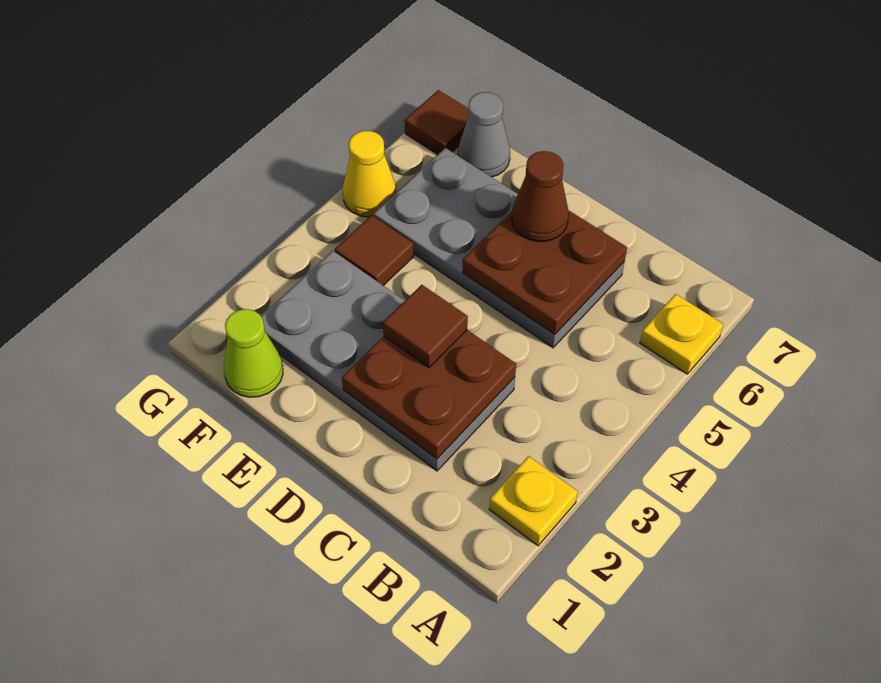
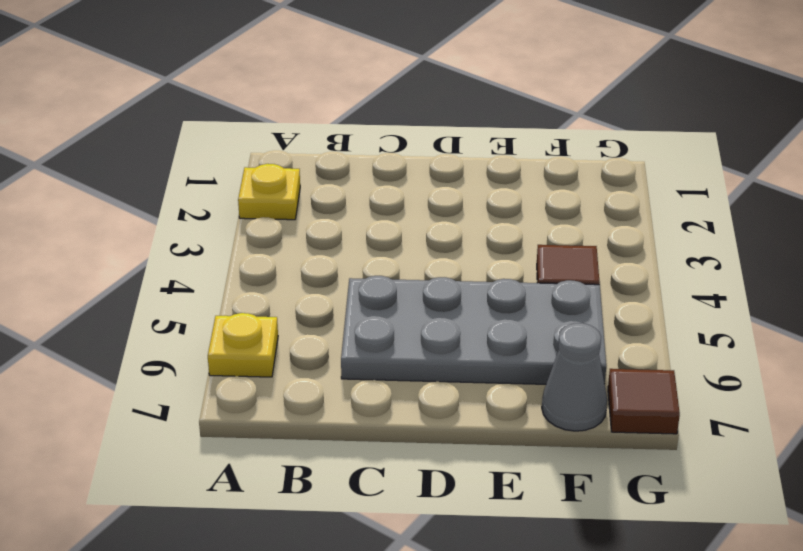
none -> grey plate C2:F3 level 1
none -> lime cone F1 level 1
none -> yellow cone G5 level 1

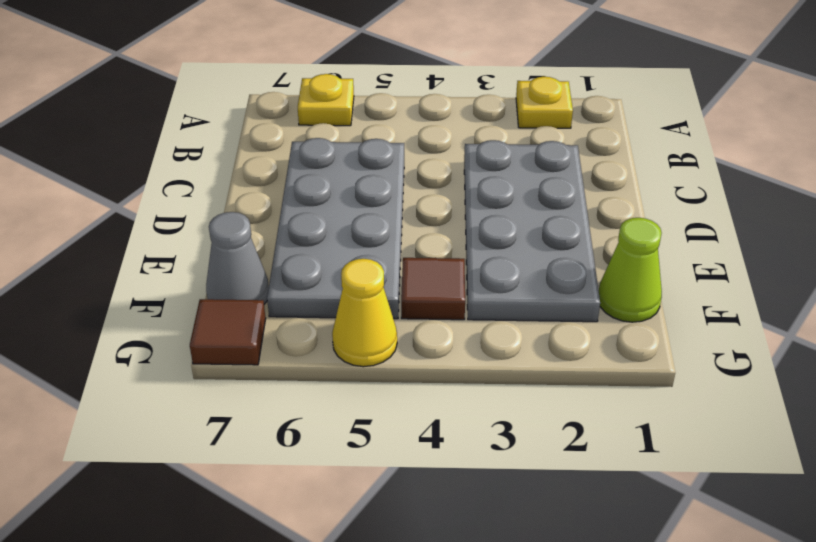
none -> brown plate C2:D3 level 2
none -> brown plate C5:D6 level 2
none -> brown tile D3 level 3

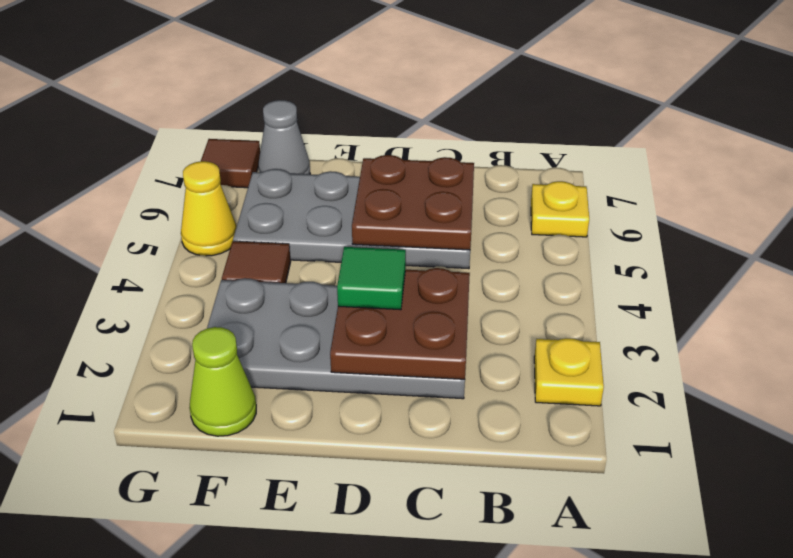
green tile D3 level 3 -> brown tile D3 level 3
none -> brown cone D6 level 3

